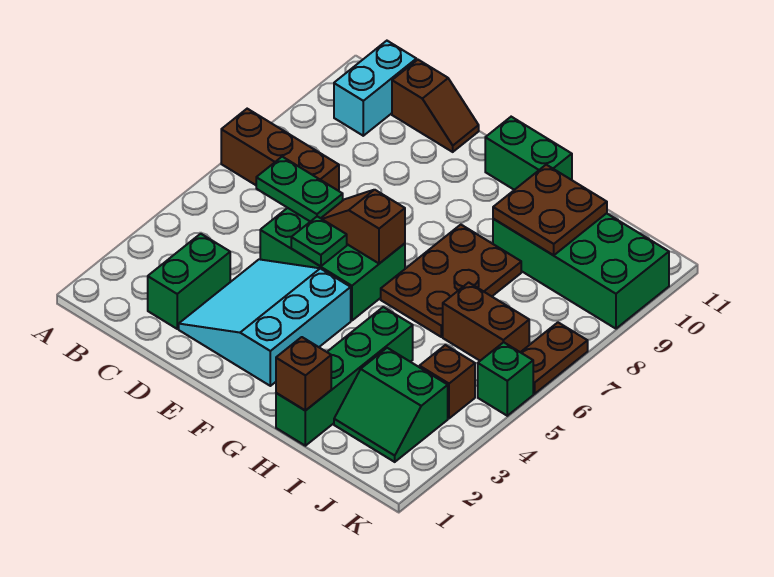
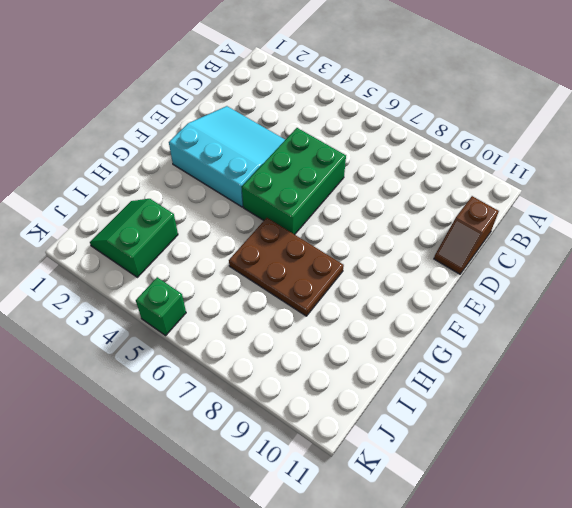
none -> brown brick A7:C7 level 1
none -> cyan brick B10:B11 level 1
none -> green brick C2:C3 level 1

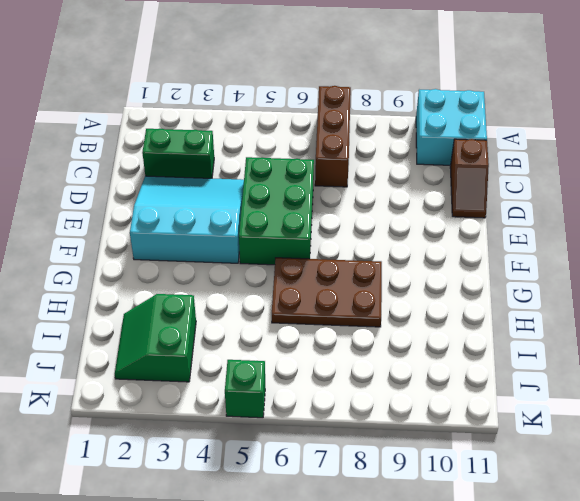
cyan brick A10:B11 level 1 -> cyan brick B10:B11 level 1
none -> green brick F11:G11 level 1
none -> green brick H1:H4 level 1
none -> green brick H9:K10 level 1

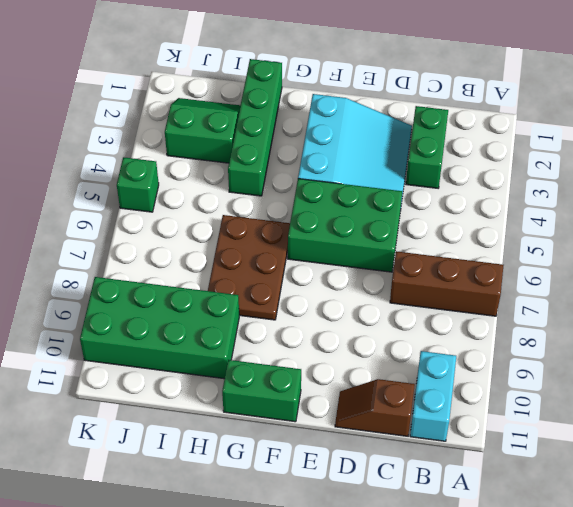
none -> brown brick I6:J6 level 1
none -> brown brick J4 level 1
none -> brown plate K6:K7 level 1

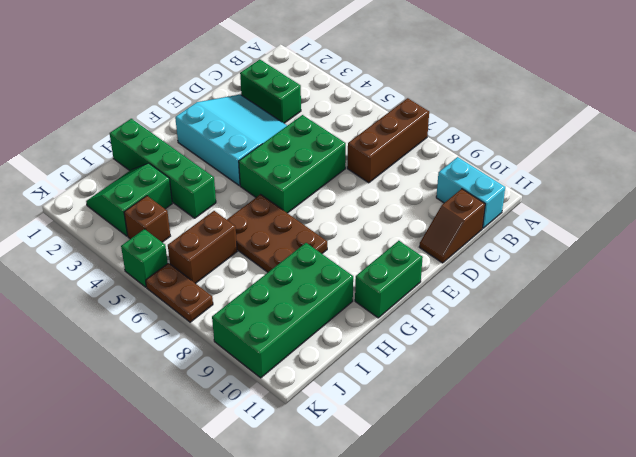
none -> green plate C6:D6 level 2
none -> green plate E5 level 2
none -> brown slope E6:F6 level 2 top F

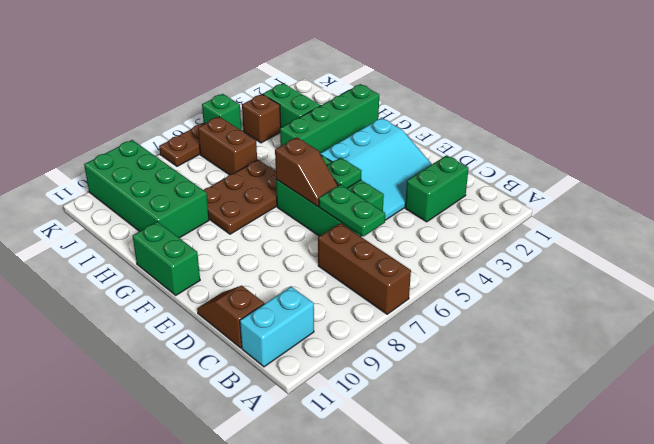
none -> brown brick H1 level 2
none -> brown plate H9:I10 level 2

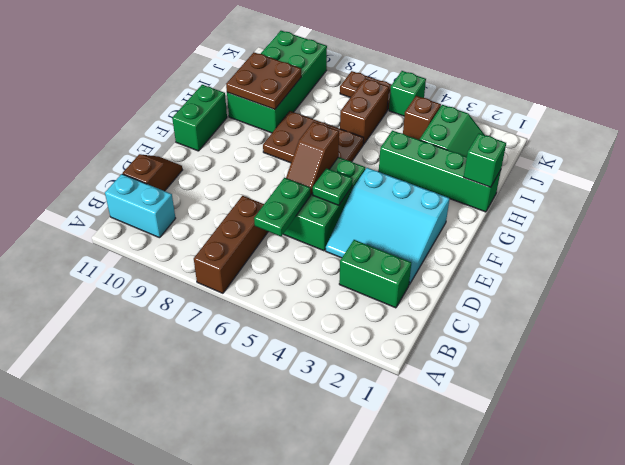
green brick H1 level 2 -> brown brick H1 level 2

